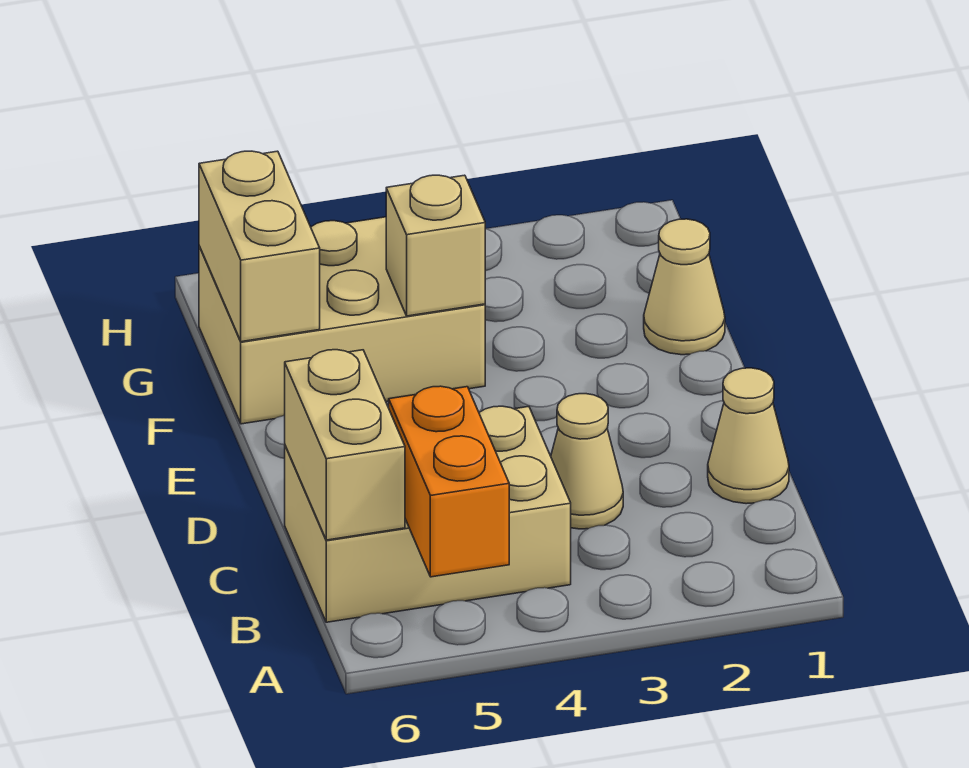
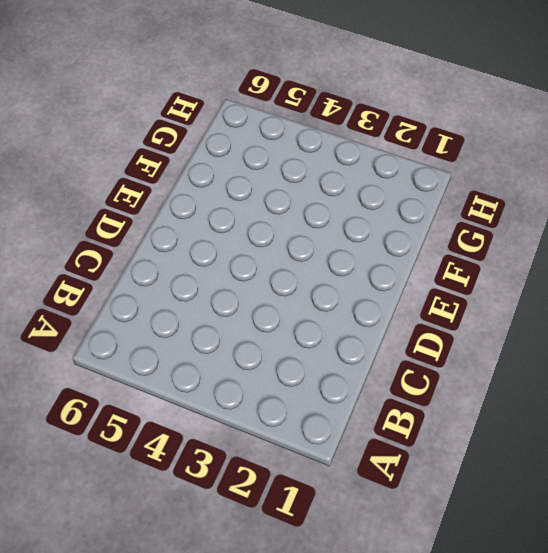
none -> tan brick B4:C6 level 1
none -> tan cone C1 level 1

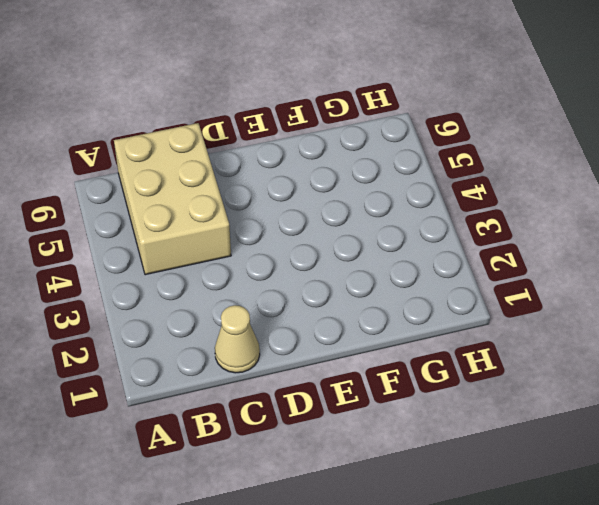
none -> tan cone C3 level 1
none -> tan cone F1 level 1

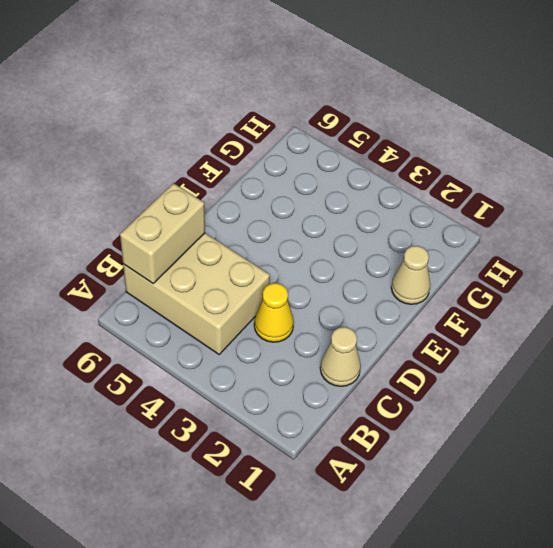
yellow cone C3 level 1 -> tan cone C3 level 1
none -> tan brick F4:G6 level 1
none -> orange brick A5:B5 level 2

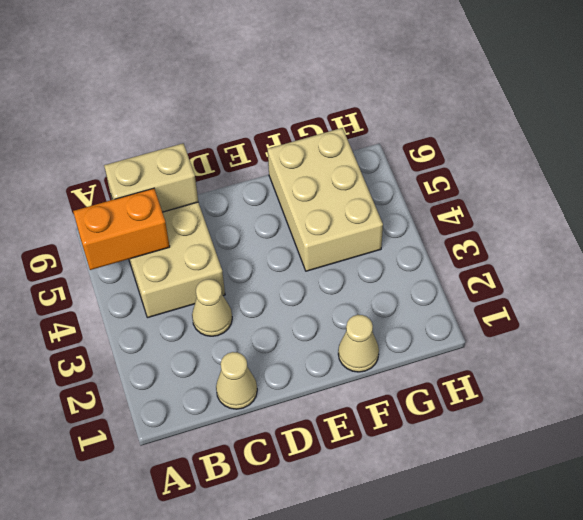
none -> tan brick F4 level 2
none -> tan brick F6:G6 level 2

